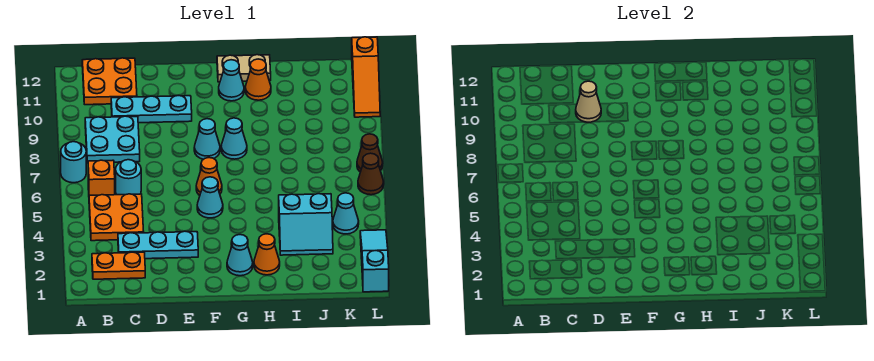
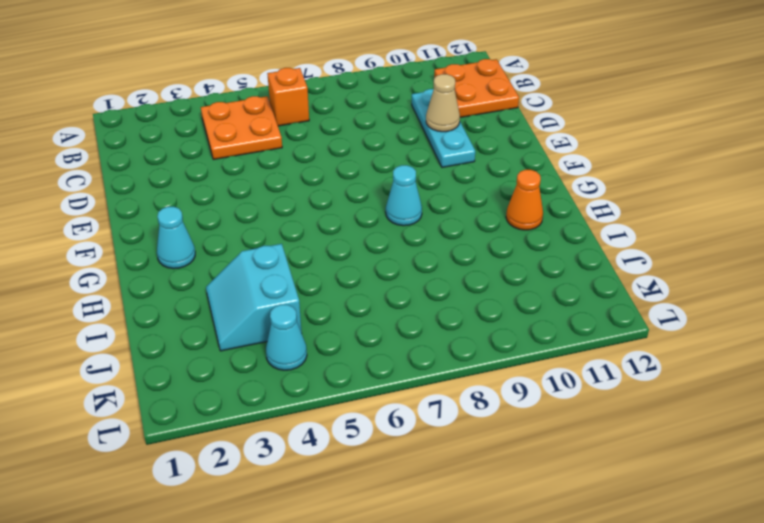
none -> cyan round brick A7 level 1
none -> orange plate B2:C2 level 1
none -> cyan plate B8:C9 level 1

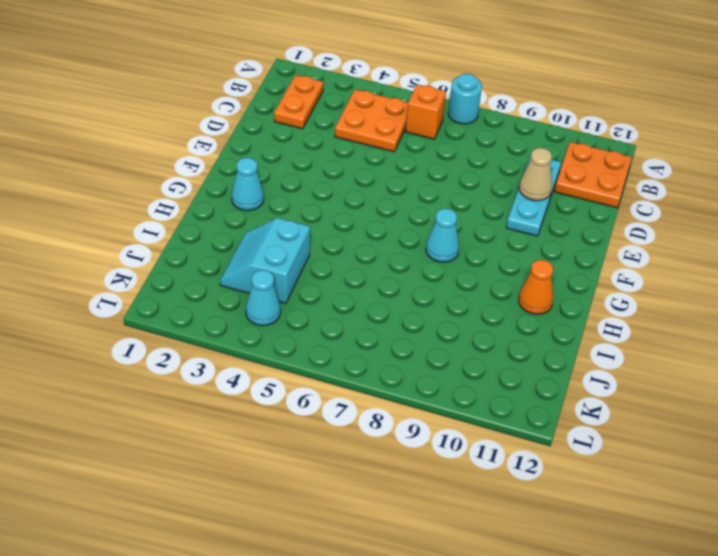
none -> cyan plate B8:C9 level 1
none -> cyan plate C3:E3 level 1
none -> cyan round brick C6 level 1

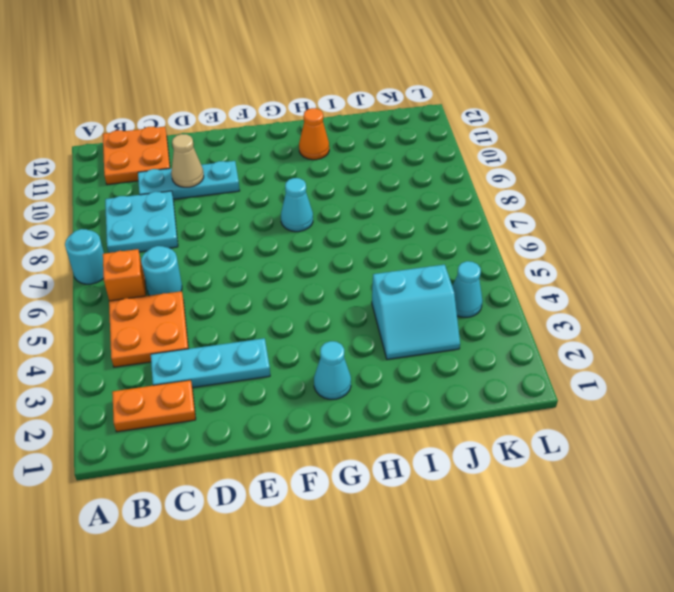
none -> cyan cone F5 level 1
none -> orange cone F6 level 1
none -> cyan cone F8 level 1

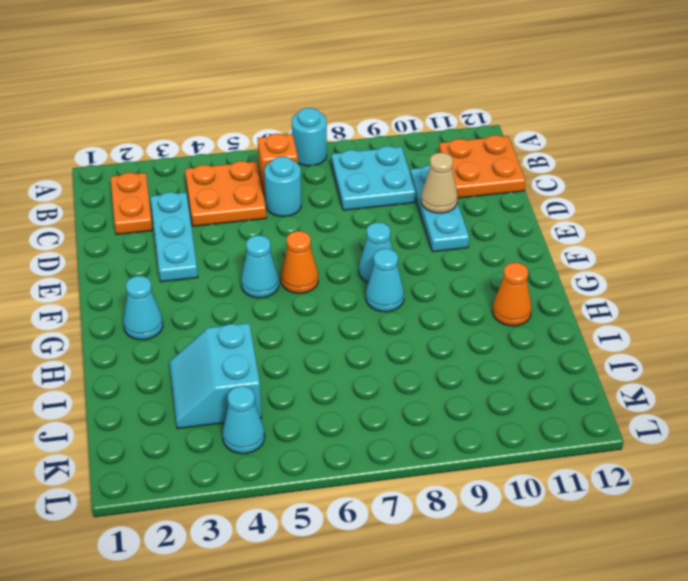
none -> cyan cone G11 level 1
none -> tan plate G12:H12 level 1
none -> orange cone H2 level 1

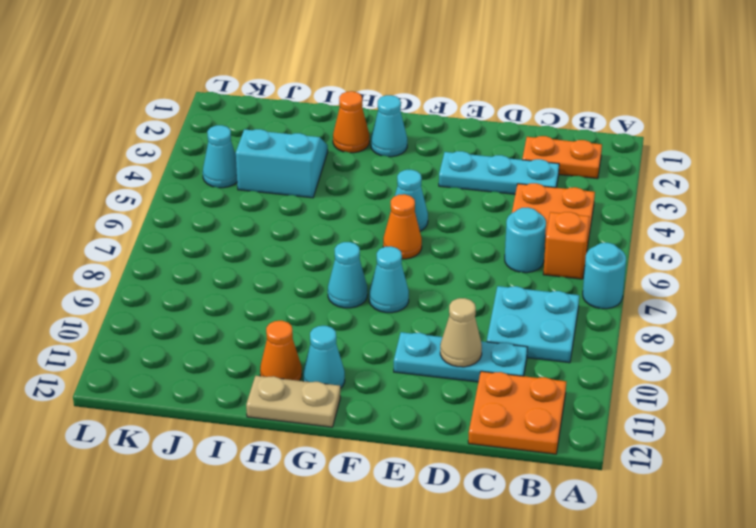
none -> cyan slope L1:L3 level 1 top 1
none -> brown cone L6 level 1
none -> brown cone L7 level 1

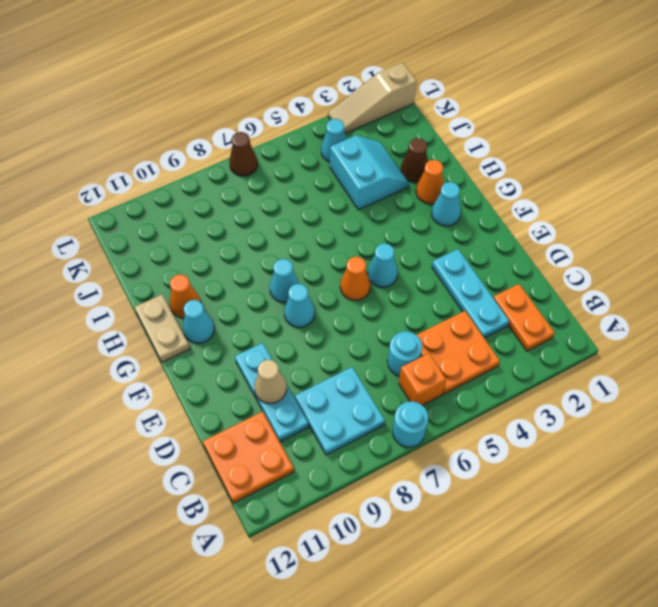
brown cone I2 level 1 -> brown cone L6 level 1
tan slope L1:L3 level 1 top 1 -> cyan slope L1:L3 level 1 top 1
none -> orange slope L10:L12 level 1 top 12

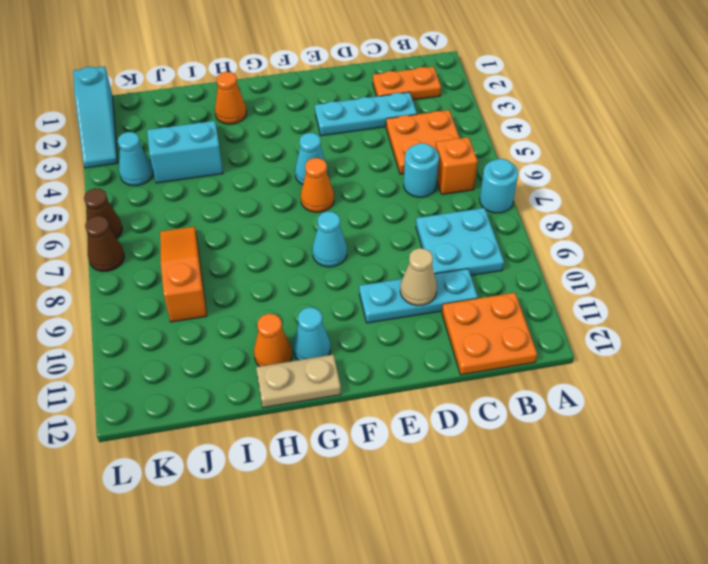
orange slope J7:J9 level 1 top 9 -> orange slope L10:L12 level 1 top 12
none -> cyan cone G2 level 1
none -> cyan cone G8 level 1

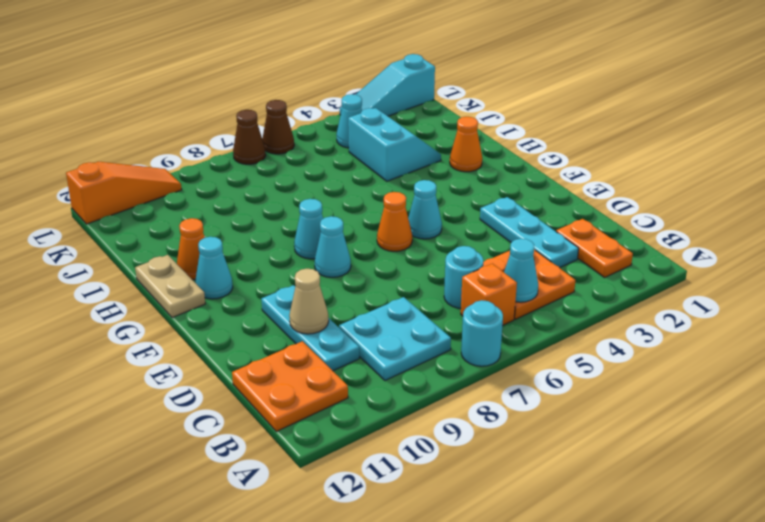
cyan cone B5 level 2 -> cyan cone G2 level 1

